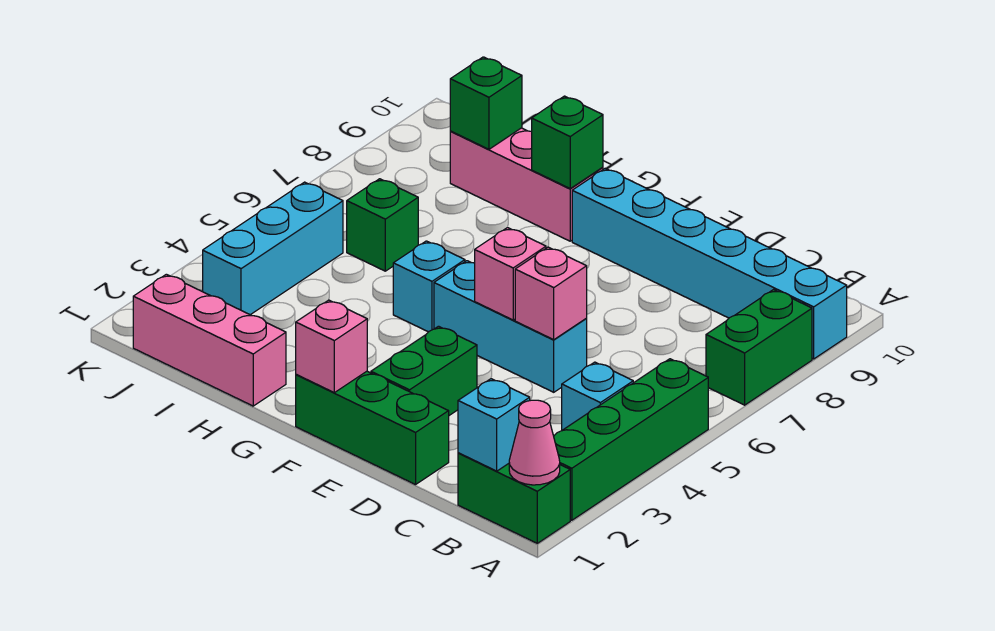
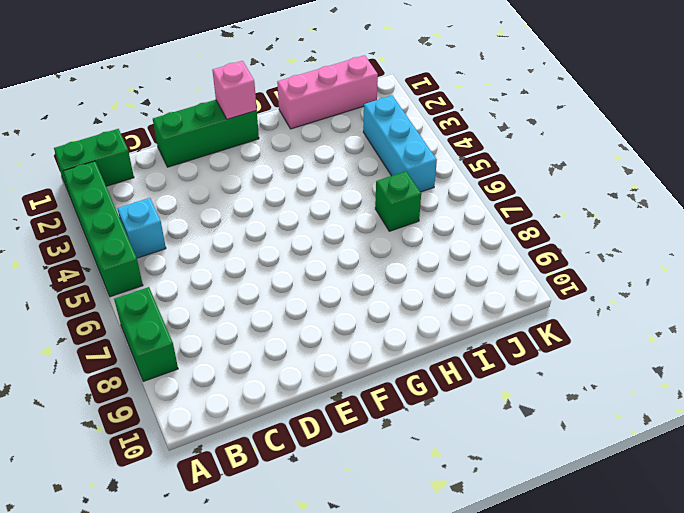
none -> cyan brick A9:F9 level 1
none -> cyan brick D5:F5 level 1
none -> green brick E2:E3 level 1

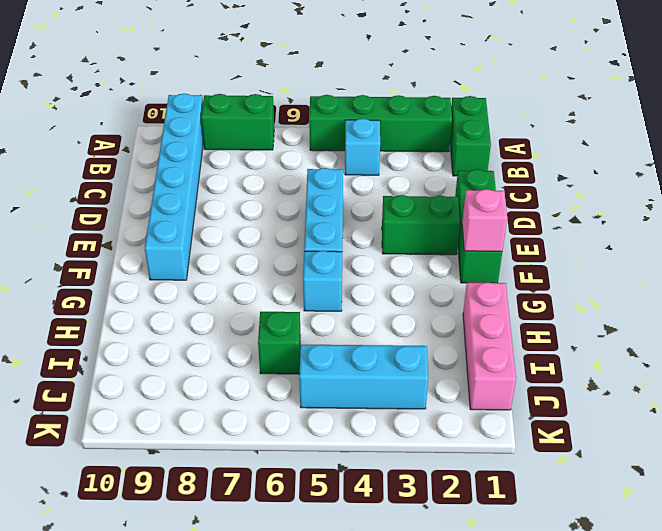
none -> pink brick G9:I9 level 1
none -> pink cone A1 level 2
none -> cyan brick B1 level 2

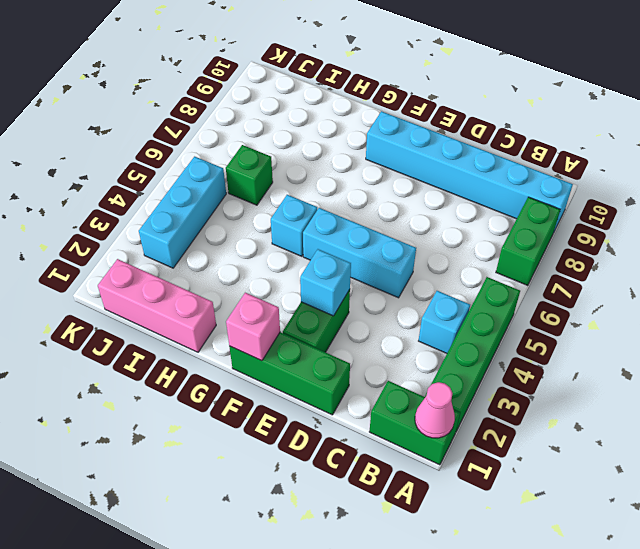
cyan brick E3 level 2 -> cyan brick B1 level 2
none -> pink brick G9:I9 level 1
none -> pink brick D5 level 2
none -> pink brick E5 level 2

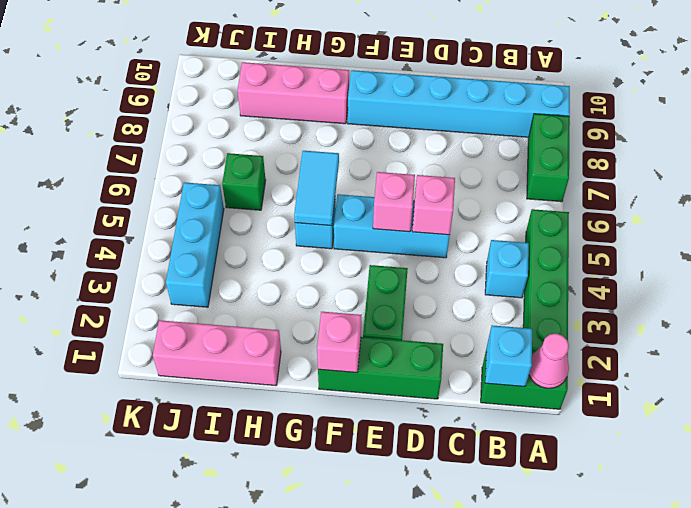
cyan tile G5:G6 level 2 -> none
none -> green brick G9 level 2
none -> green brick I9 level 2

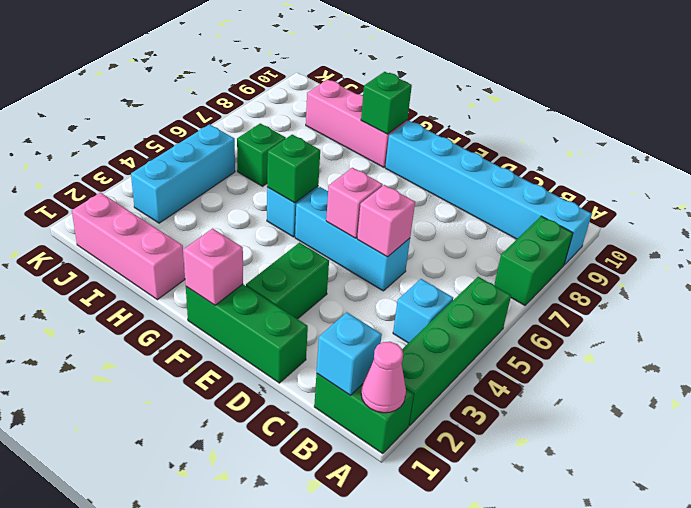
green brick G5 level 2 -> green brick I9 level 2

